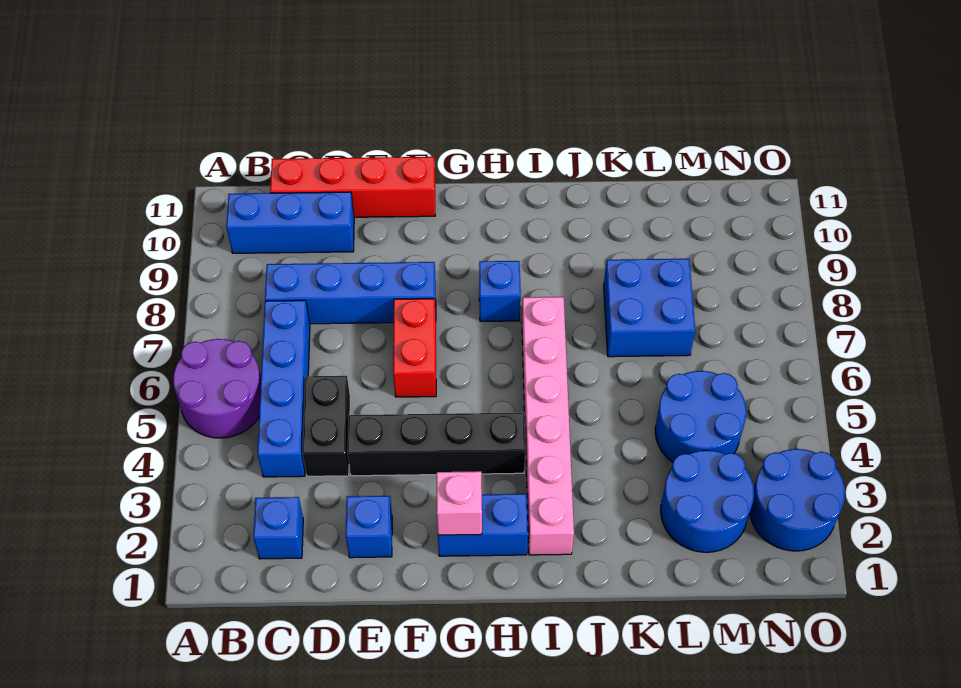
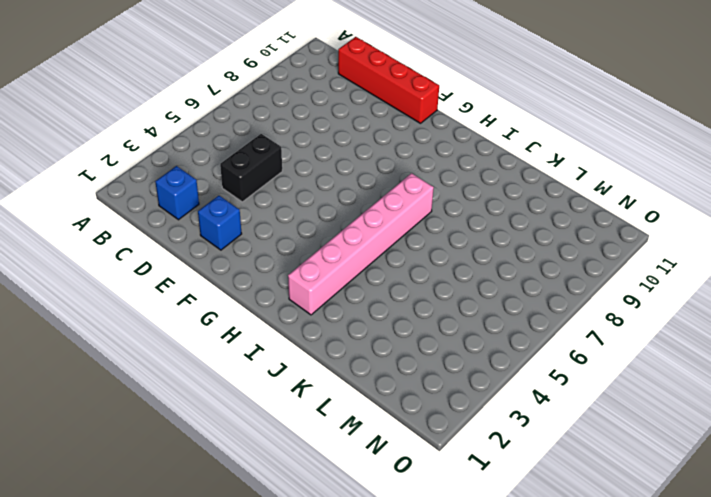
none -> purple round brick A5:B6 level 1
none -> blue brick B10:D10 level 1
none -> blue brick C4:C7 level 1

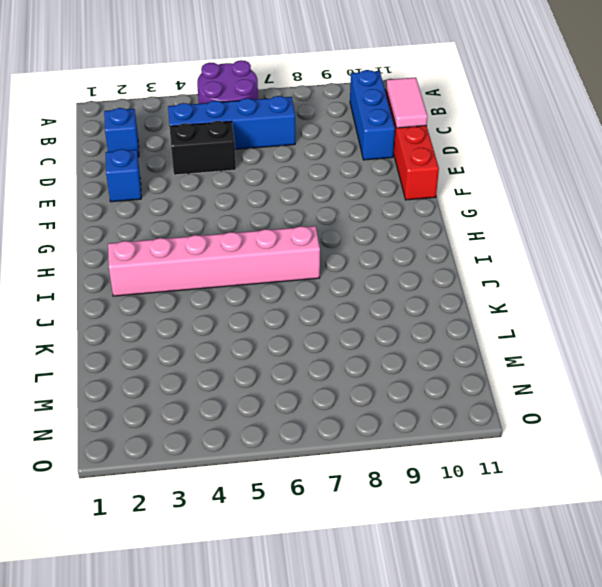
pink tile C11:D11 level 2 -> none
none -> blue brick C8:F8 level 1
none -> black brick E4:H4 level 1
none -> red brick F6:F7 level 1

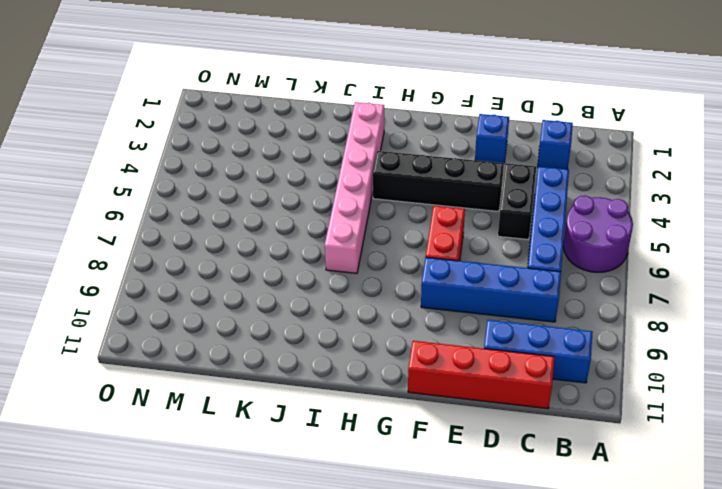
none -> blue brick G2:H2 level 1
none -> blue brick H8 level 1
none -> blue brick K7:L8 level 1

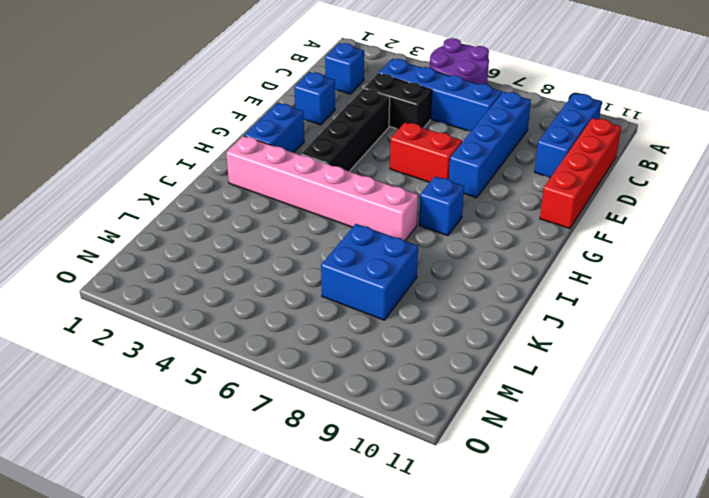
none -> blue round brick L2:M3 level 1
none -> blue round brick L4:M5 level 1
none -> blue round brick N2:O3 level 1

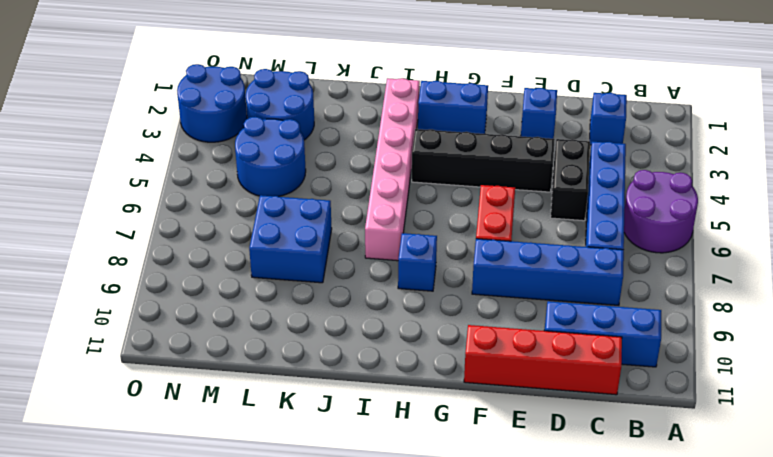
none -> pink brick G2 level 2

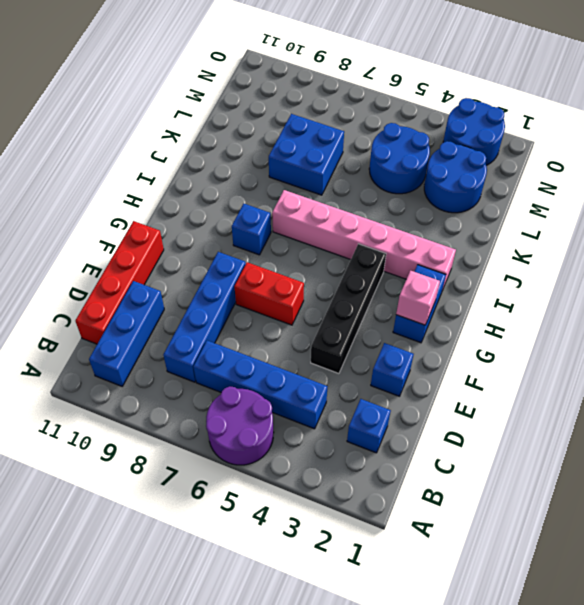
none -> black brick D4:D5 level 1

